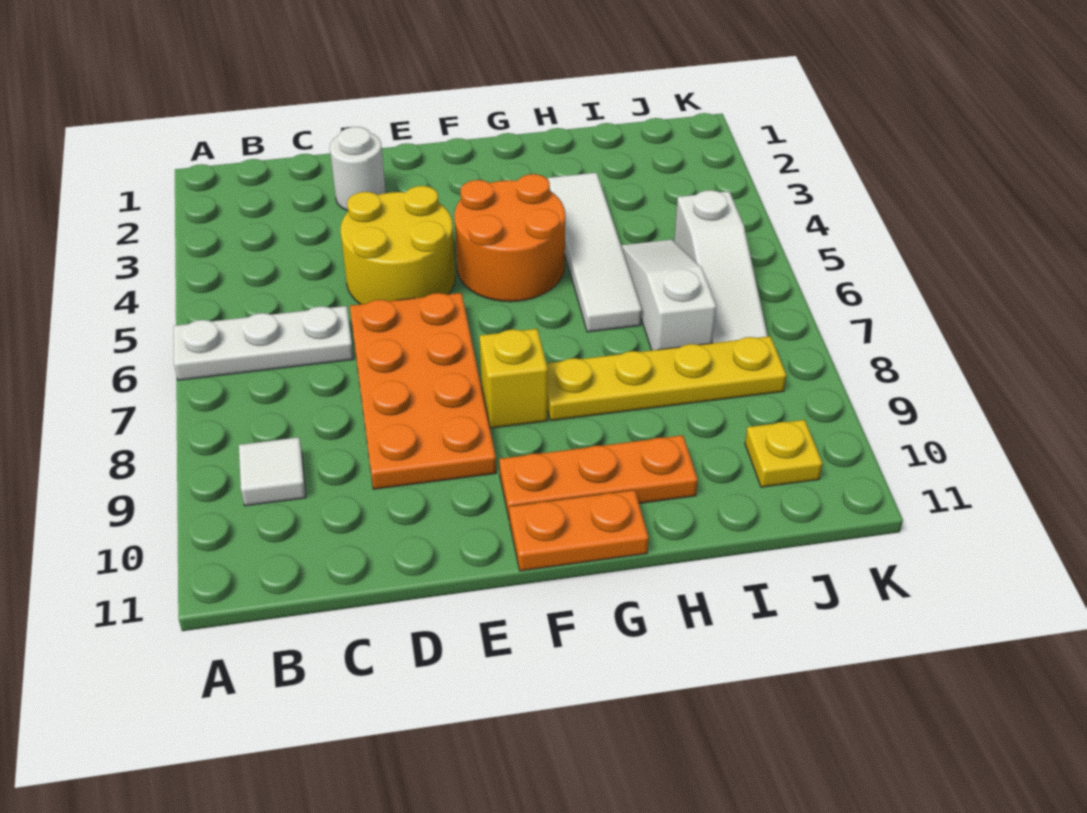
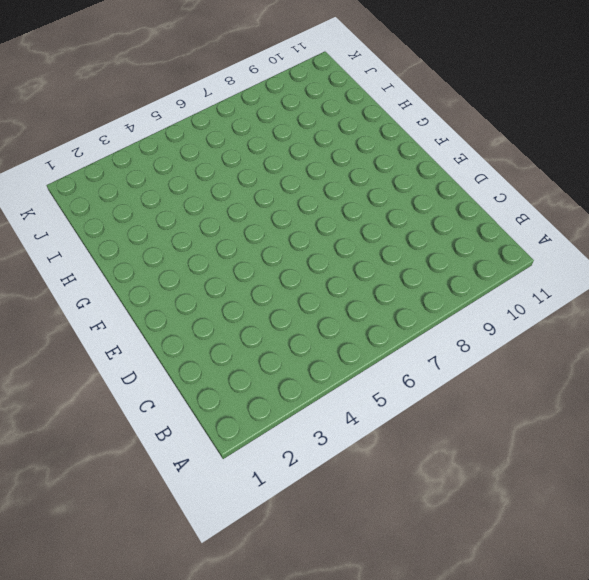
none -> white plate A6:C6 level 1
none -> white tile B9 level 1
none -> white round brick D2 level 1

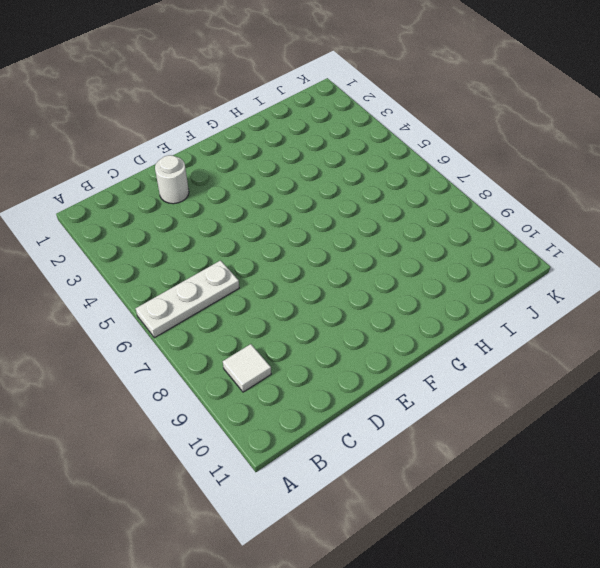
none -> yellow round brick D4:E5 level 1
none -> orange plate D6:E9 level 1
none -> orange round brick F4:G5 level 1

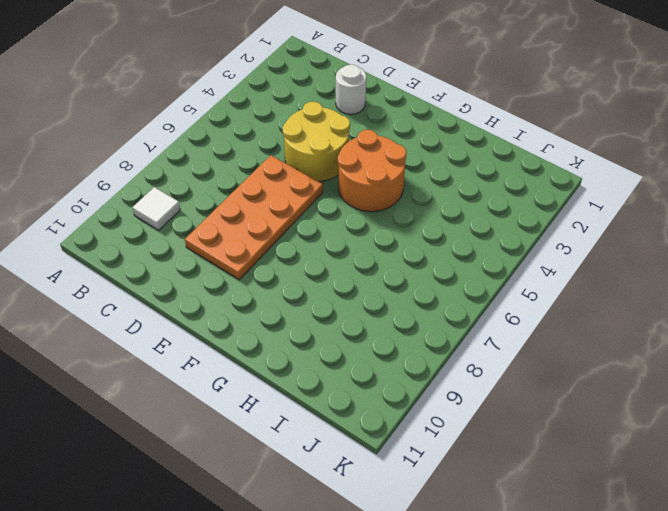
none -> white plate A6:C6 level 1
none -> yellow brick F8 level 1
none -> orange plate F10:H10 level 1

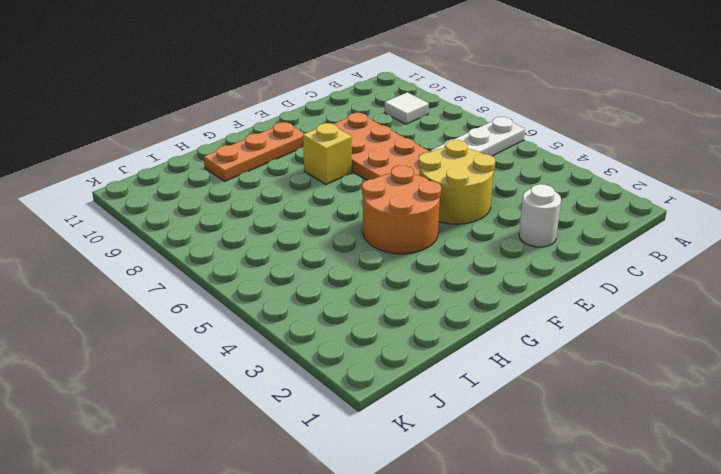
none -> orange plate F11:G11 level 1
none -> yellow plate G8:J8 level 1
none -> white tile H3:H6 level 1

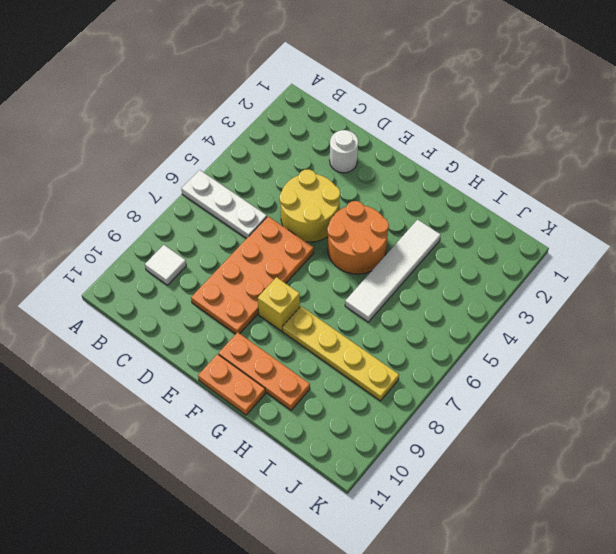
none -> white slope I5:I7 level 1 top 7
none -> white slope J5:J7 level 1 top 5
none -> yellow plate J10 level 1

